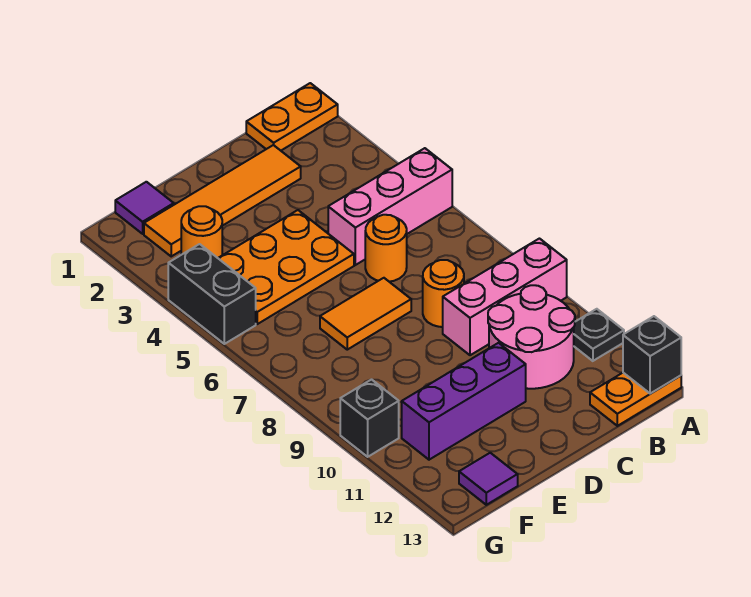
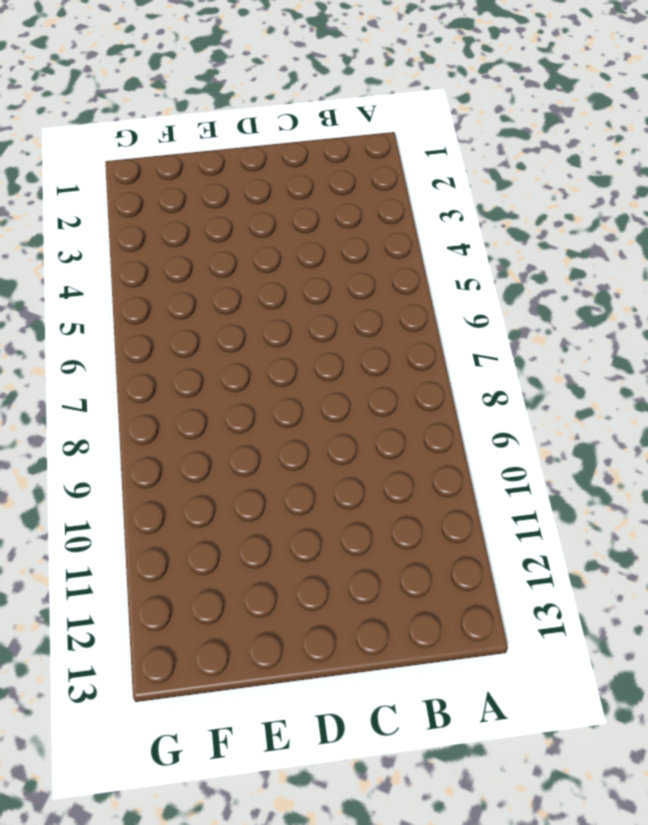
none -> orange plate A1:B1 level 1
none -> pink brick A5:C5 level 1
none -> pink brick A9:C9 level 1

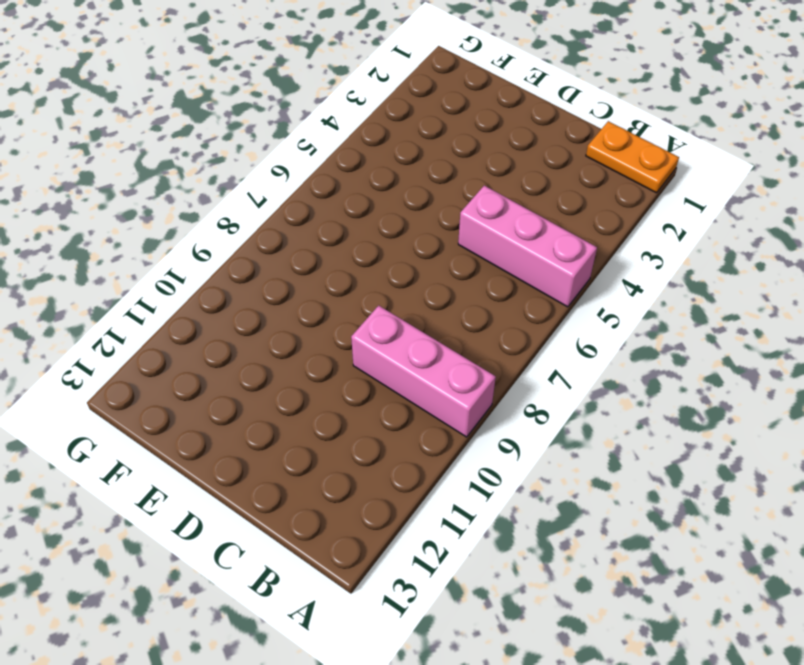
none -> black plate A11 level 1
none -> orange plate A13:B13 level 1
none -> pink round brick B10:C11 level 1

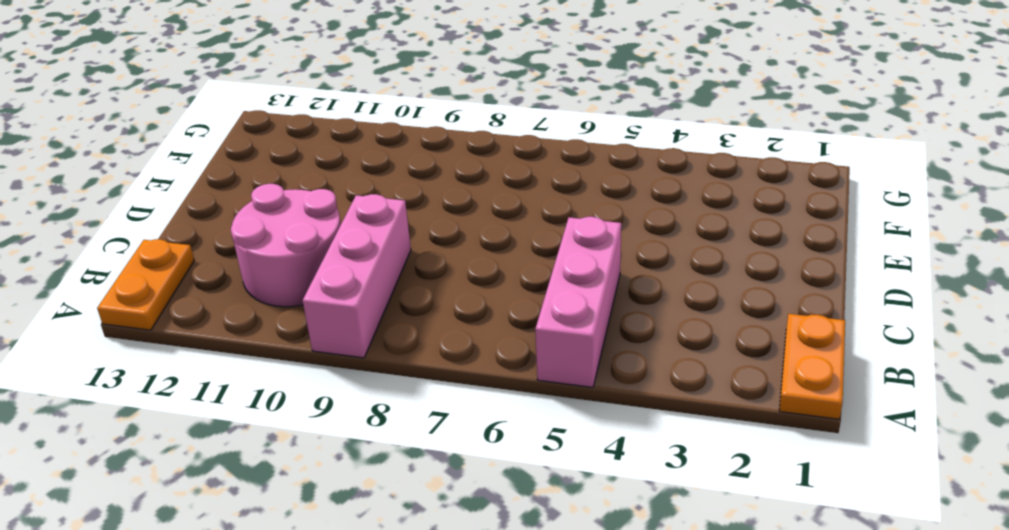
none -> black plate A11 level 1
none -> orange tile C2:F2 level 1
none -> orange round brick C6 level 1

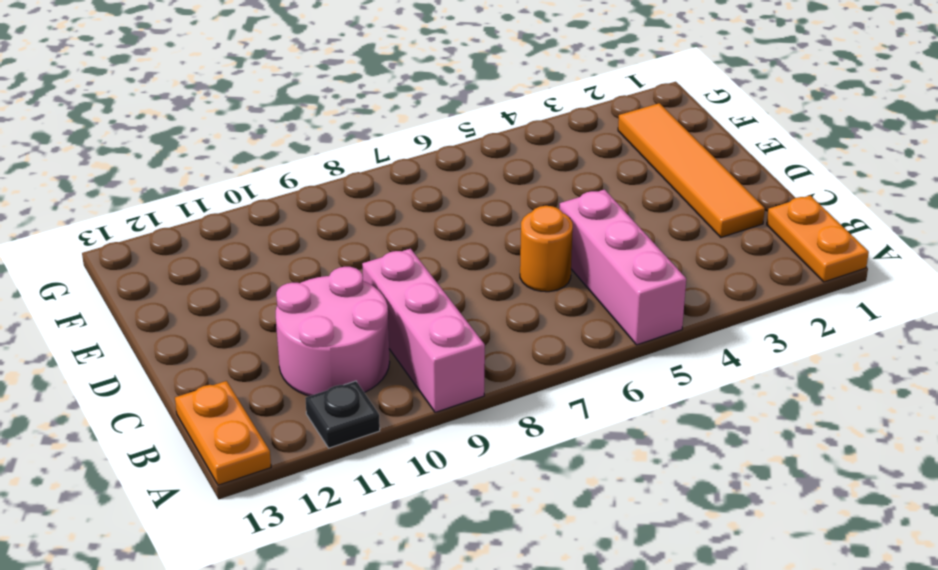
none -> orange round brick C8 level 1
none -> orange plate D4:F5 level 1
none -> orange tile D7:E7 level 1

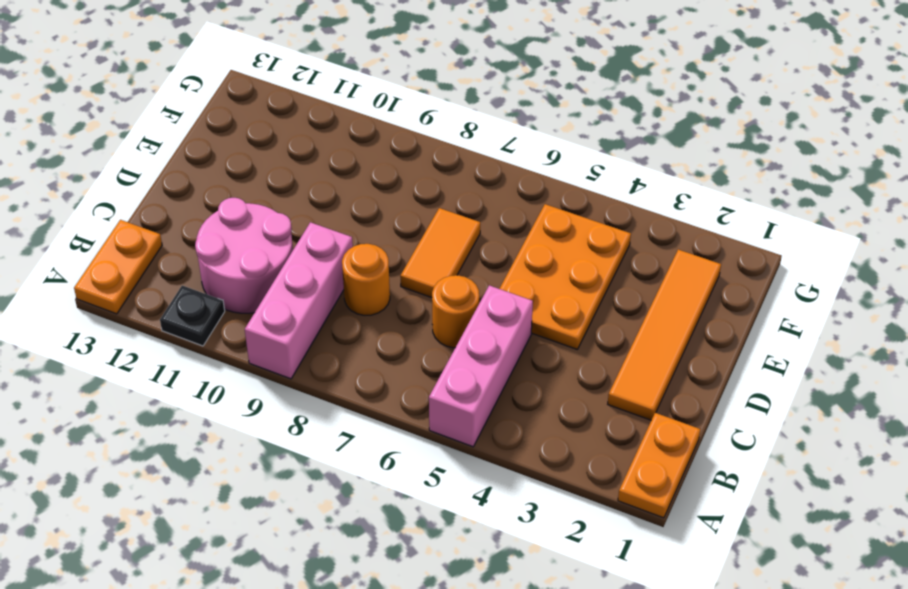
none -> purple brick D11:F11 level 1
none -> purple tile F1 level 1
none -> orange round brick F3 level 1

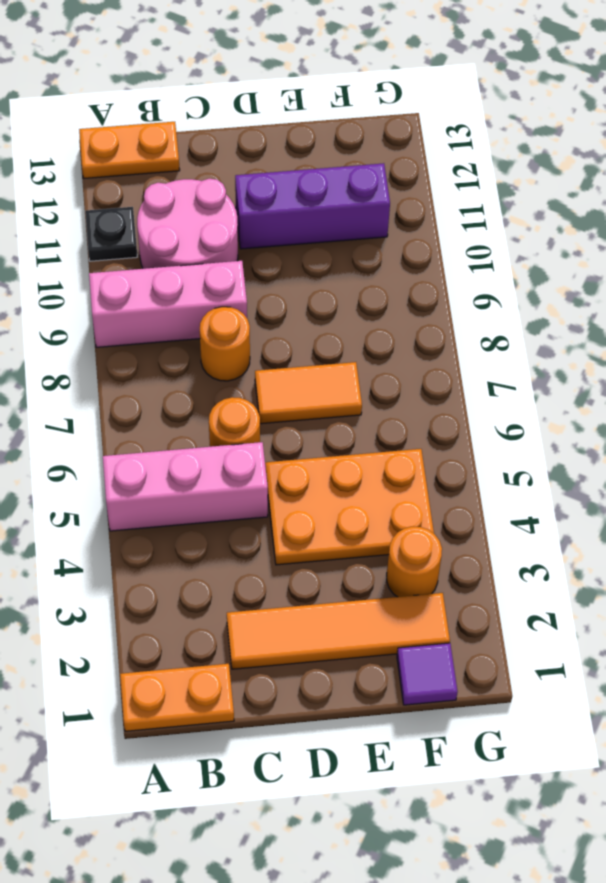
none -> purple tile F13 level 1
none -> black brick G4:G5 level 1
none -> black brick G10 level 1

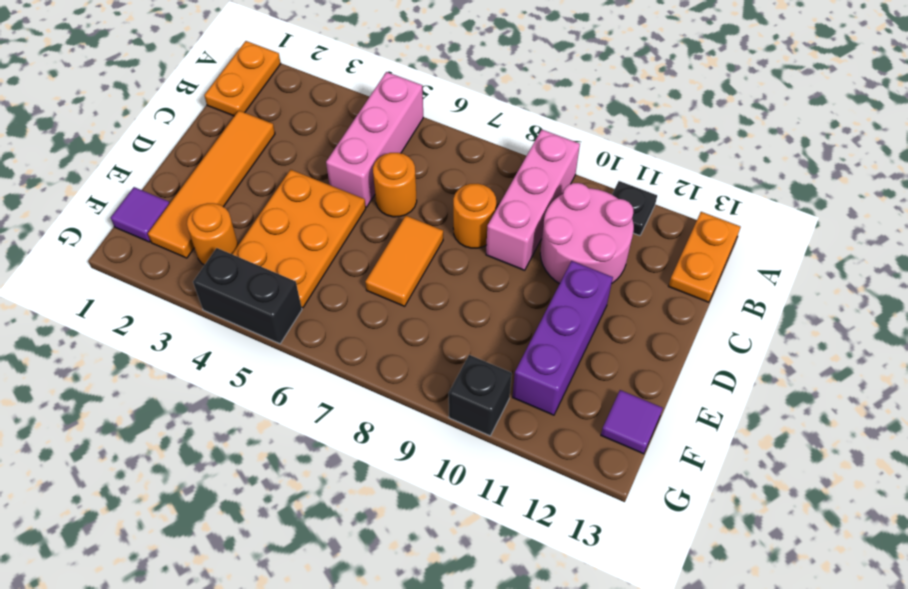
none -> black brick A13 level 2

